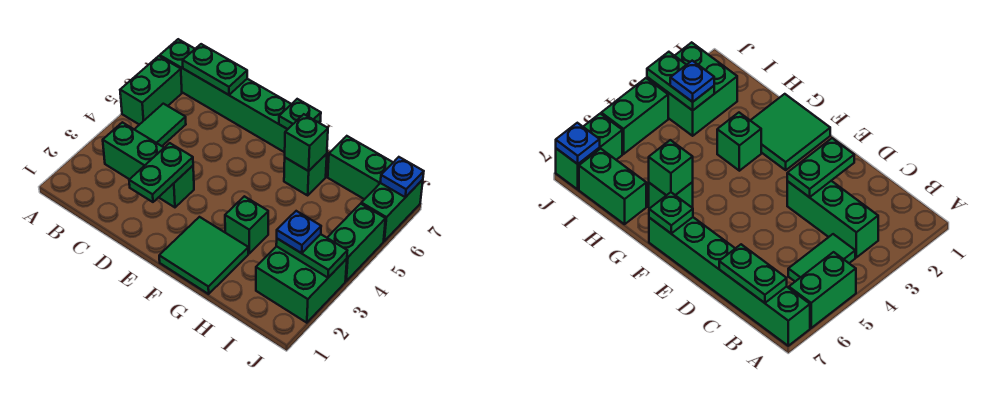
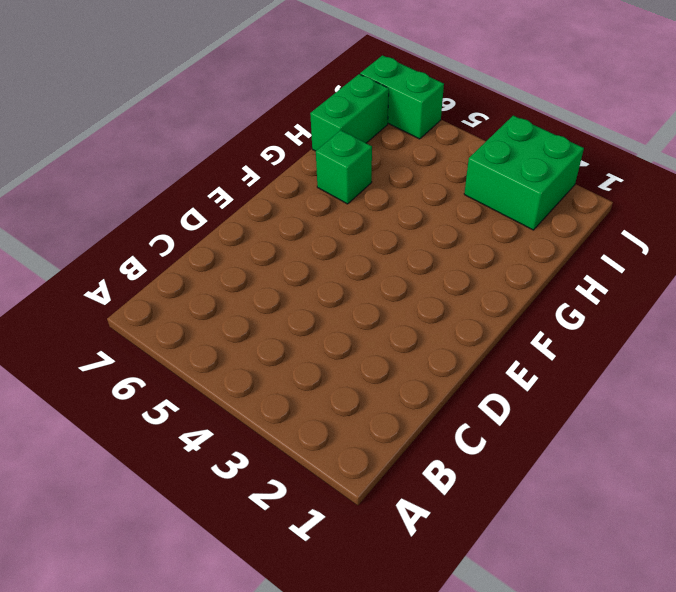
none -> green brick A5:A6 level 1
none -> green brick A7:F7 level 1
none -> green brick B3:D3 level 1

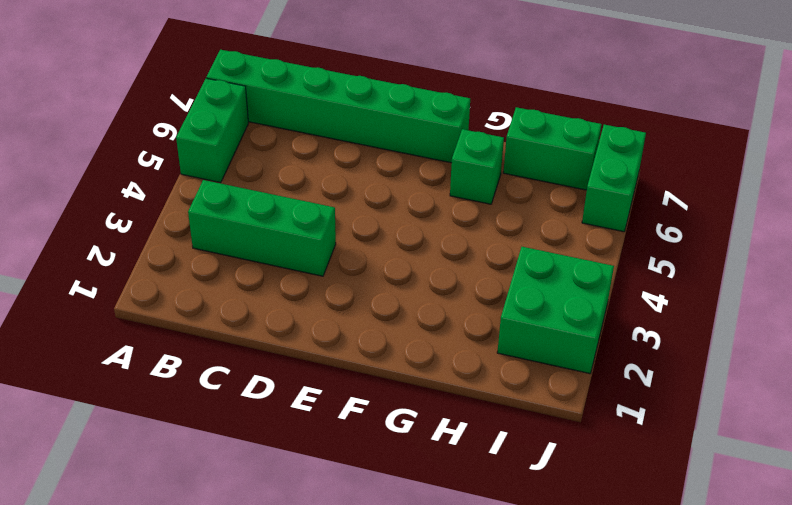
none -> green tile B4:B5 level 1
none -> green tile F1:G2 level 1
none -> green brick G3 level 1

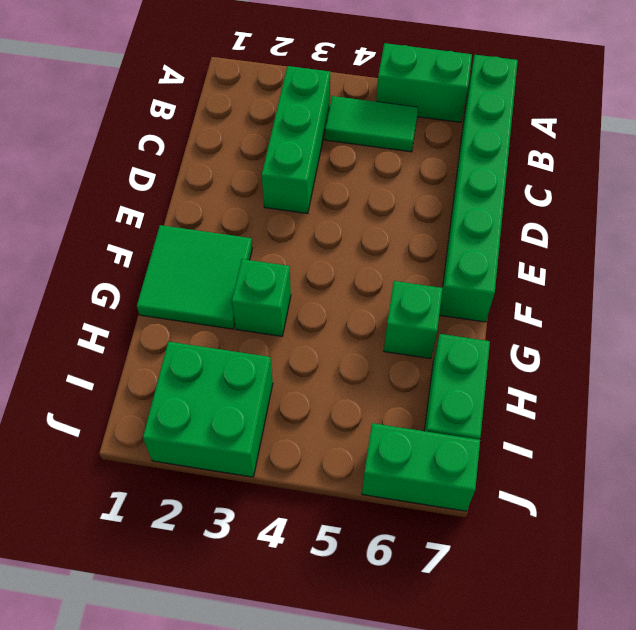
none -> green brick J4:J5 level 1
none -> green plate B7:C7 level 2
none -> green plate D2:D3 level 2

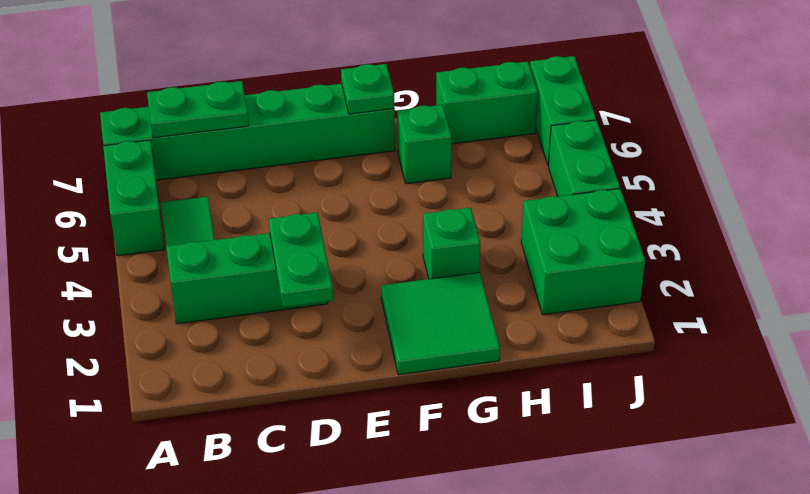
none -> green brick G6 level 2
none -> green plate I3:J3 level 2
none -> blue plate J7 level 2

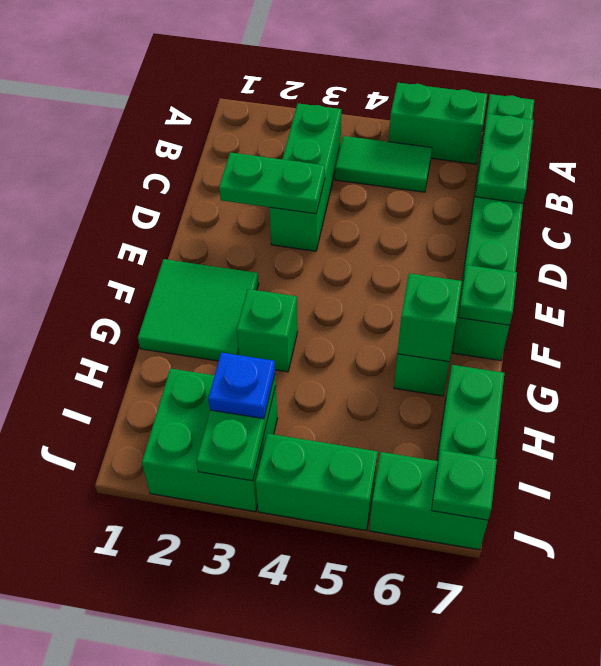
green plate J7 level 2 -> blue plate J7 level 2

